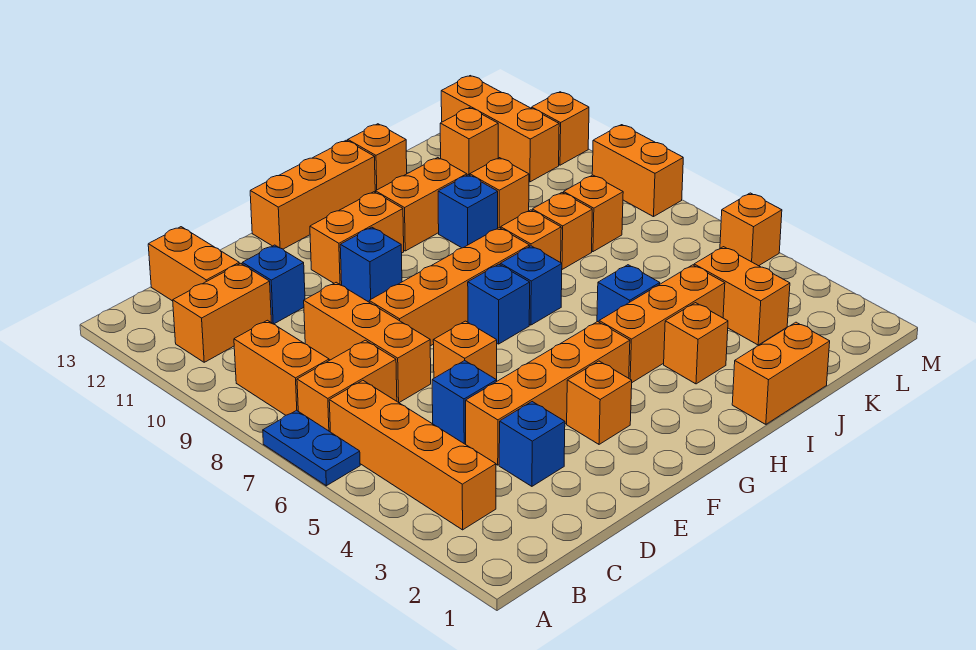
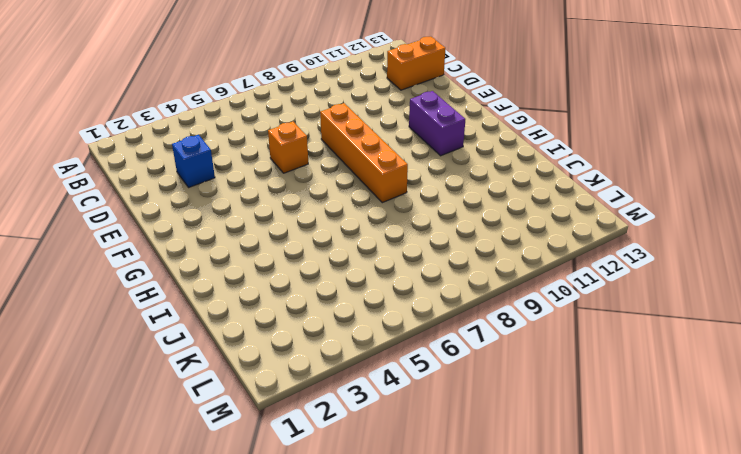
purple brick F11:G11 level 1 -> orange brick F11:G11 level 1
none -> blue plate A6:A7 level 1
none -> orange brick B3:B6 level 1
none -> orange brick B7:C7 level 1
none -> orange brick B8:B9 level 1

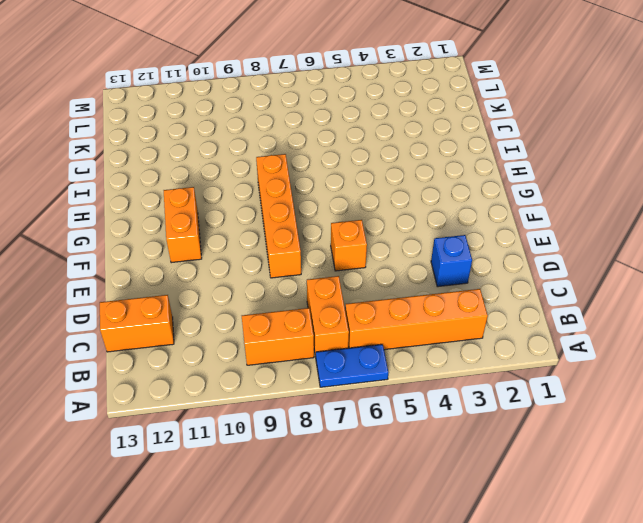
none -> orange brick B11:C11 level 1
none -> orange brick D4:G4 level 1
none -> blue brick D5 level 1
none -> orange brick D7:D9 level 1

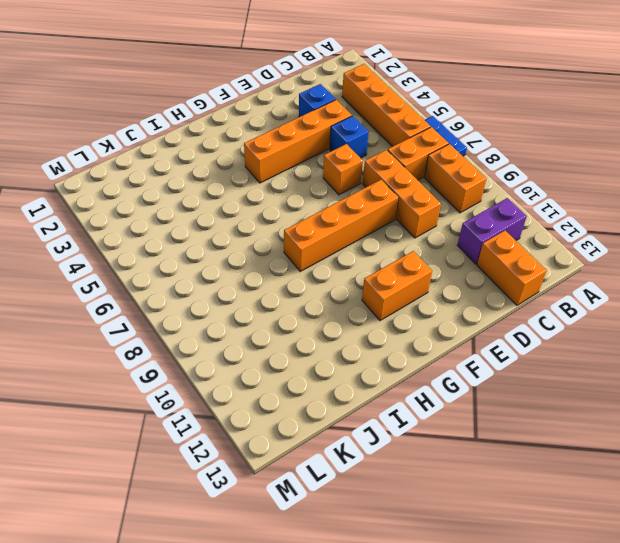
purple brick B11:C11 level 1 -> orange brick B11:C11 level 1
none -> blue brick D11 level 1
none -> orange brick F3 level 1
none -> blue brick F10 level 1
none -> orange brick F13:H13 level 1

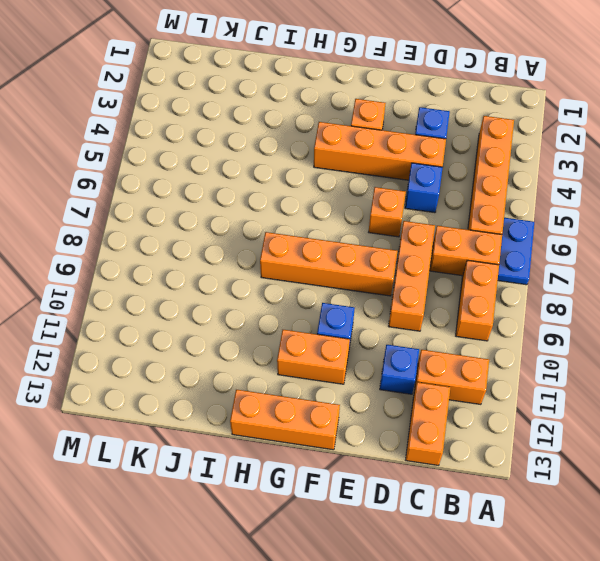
none -> blue brick G7 level 1
none -> orange brick H4:J4 level 1
none -> blue brick H7 level 1
none -> orange brick H11:I11 level 1

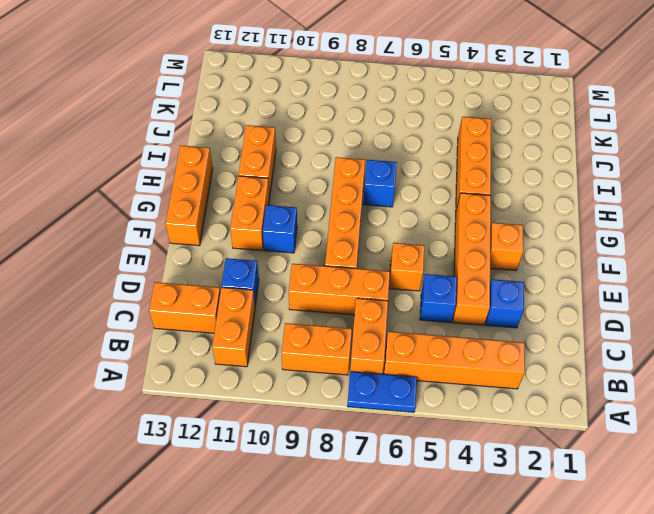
none -> blue brick G7 level 1
none -> orange brick I1:J1 level 1
none -> orange brick I3 level 1
none -> blue brick I5 level 1

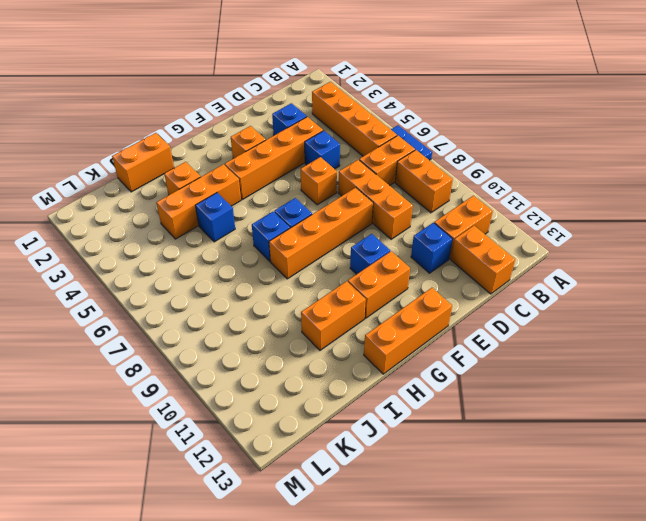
none -> orange brick I8 level 1
none -> blue brick I10 level 1
none -> orange brick I13 level 1
none -> orange brick J8 level 1

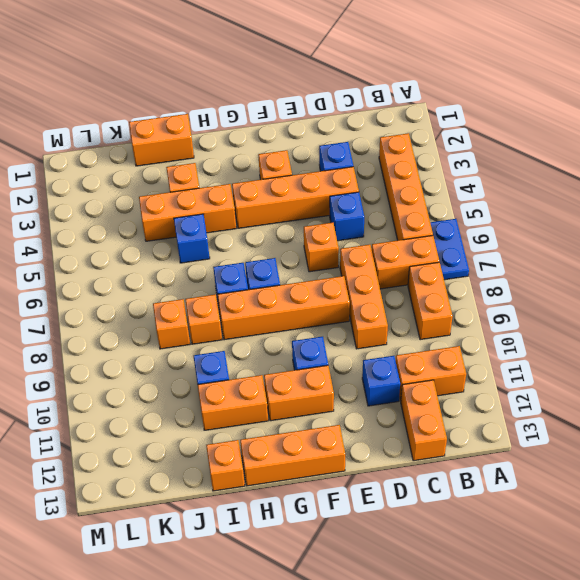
none -> orange brick J10 level 1
none -> orange brick K3:K4 level 1
none -> orange brick K8 level 1
none -> orange brick K12 level 1

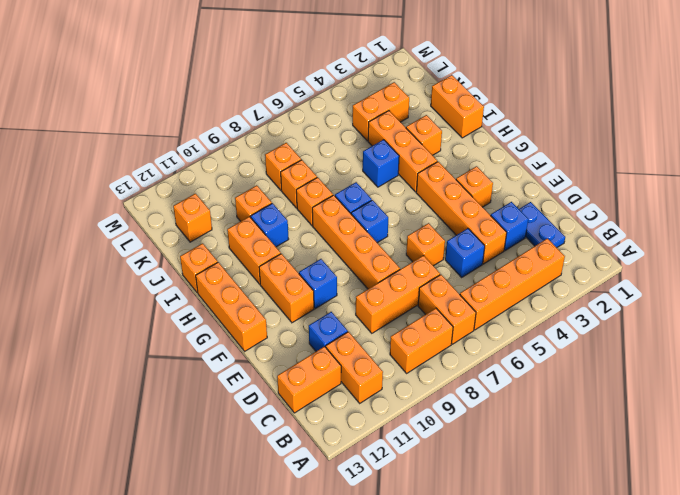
blue plate C2:D2 level 1 -> blue plate A6:A7 level 1
none -> orange brick L11:L13 level 1
none -> orange brick M5 level 1
none -> orange brick M8:M9 level 1
none -> orange brick M11 level 1

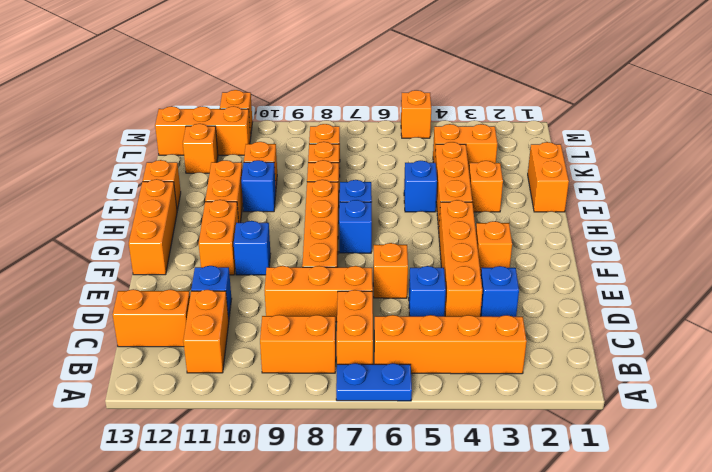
none -> orange brick M8:M9 level 1

